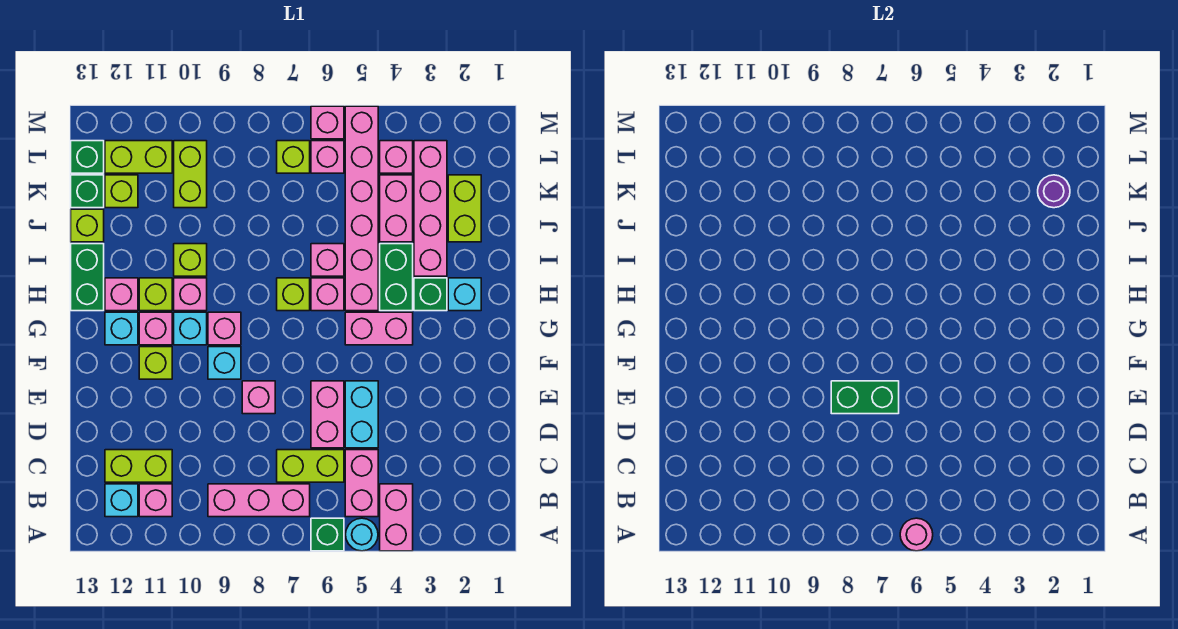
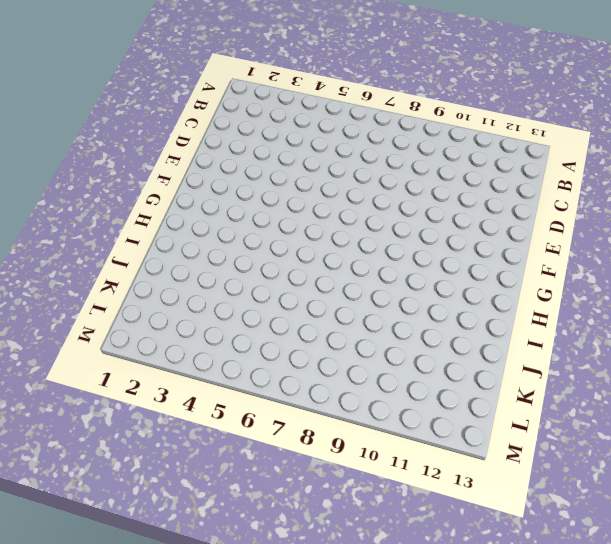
none -> pink brick A4:B4 level 1
none -> cyan round brick A5 level 1
none -> green brick A6 level 1
none -> pink brick B5:C5 level 1

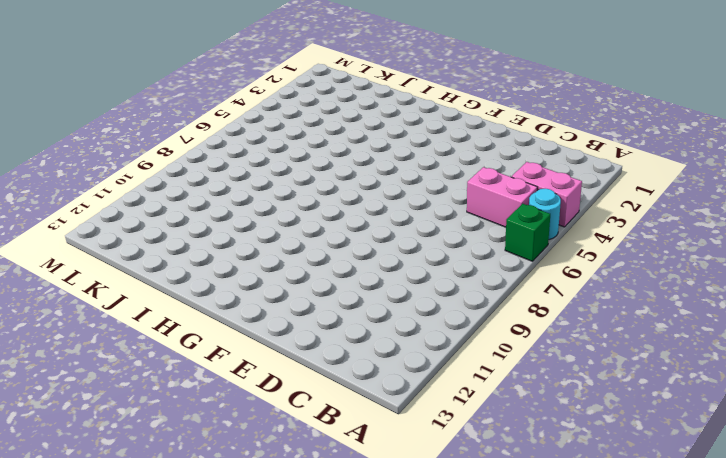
none -> pink brick B7:B9 level 1
none -> pink brick B11 level 1
none -> cyan brick B12 level 1
none -> lime brick C6:C7 level 1

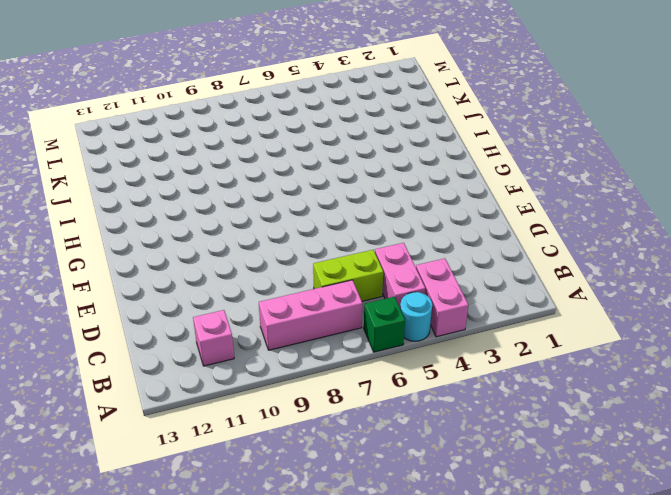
none -> cyan brick B12 level 1
none -> lime brick C11:C12 level 1
none -> cyan brick D5:E5 level 1
none -> pink brick D6:E6 level 1

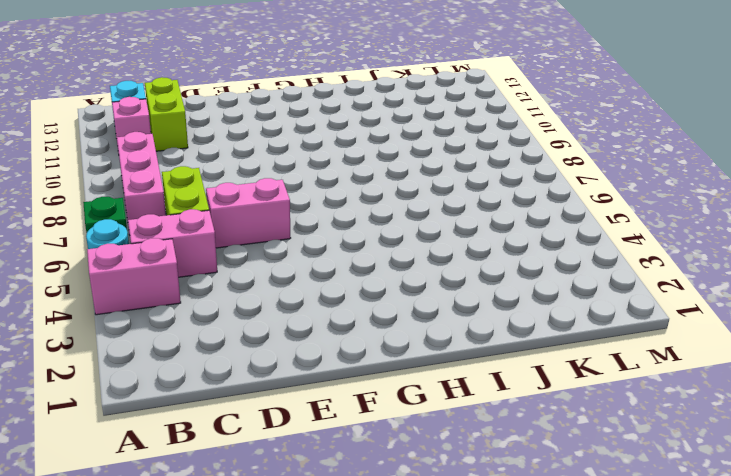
none -> cyan brick D5:E5 level 1
none -> pink brick E8 level 1
none -> cyan brick F9 level 1
none -> lime brick F11 level 1

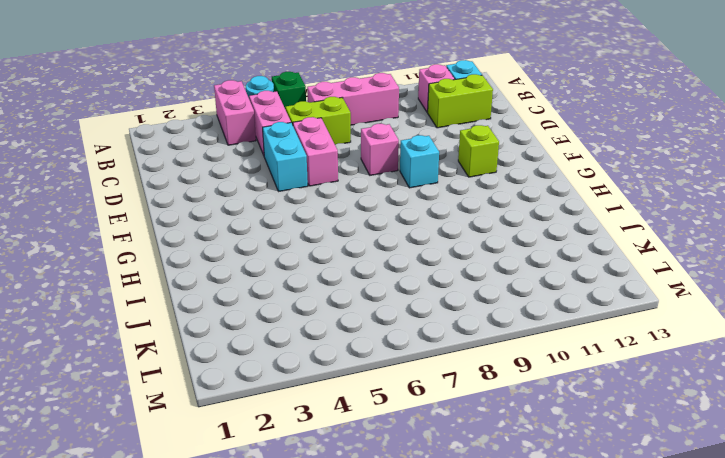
none -> pink brick G4:G5 level 1
none -> pink brick G9 level 1
none -> cyan brick G10 level 1
none -> pink brick G11 level 1

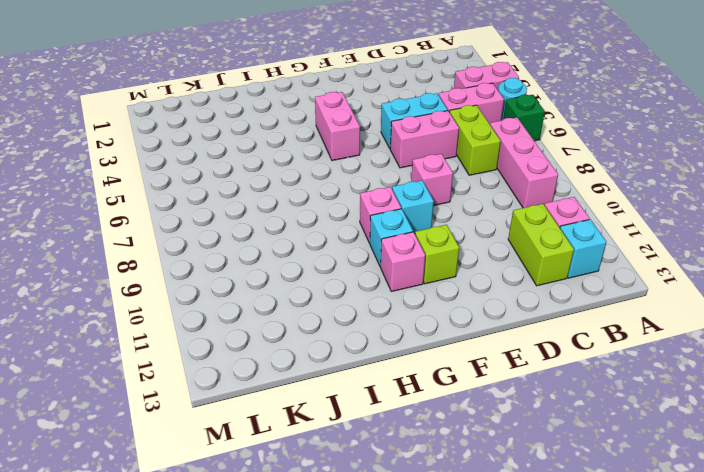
none -> cyan brick G12 level 1
none -> cyan brick H2 level 1
none -> green brick H3 level 1
none -> green brick H4:I4 level 1

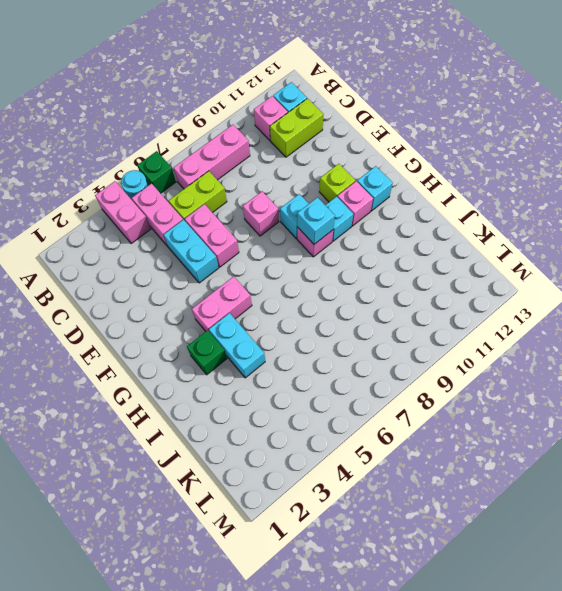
cyan brick G9 level 2 -> cyan brick H2 level 1
cyan brick H4:I4 level 1 -> green brick H4:I4 level 1
none -> pink brick H5:M5 level 1
none -> pink brick H6 level 1
none -> lime brick H7 level 1
none -> pink brick H10 level 1

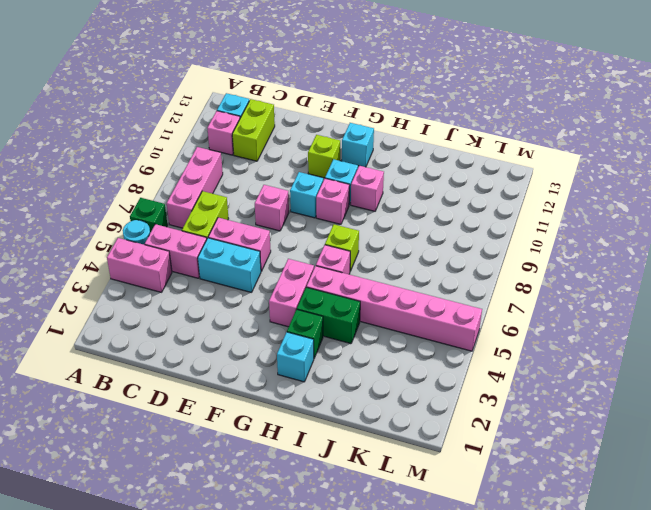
none -> pink brick G11 level 1
none -> lime brick H11 level 1
none -> pink brick H12 level 1
none -> green brick H13:I13 level 1

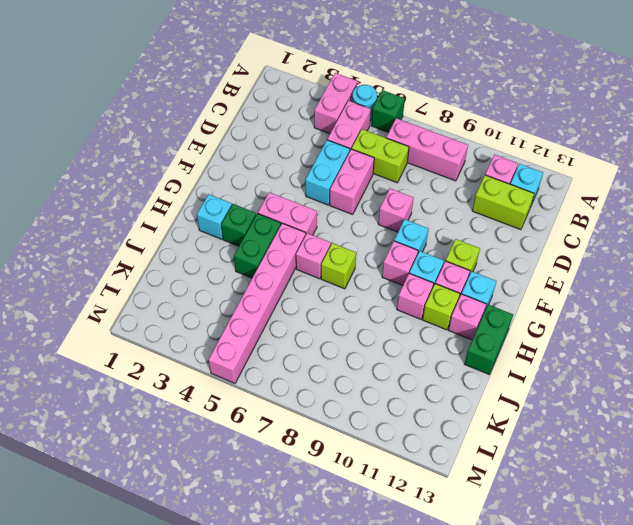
none -> pink brick I3:L3 level 1
none -> pink brick I6 level 1
none -> lime brick I10 level 1
none -> lime brick J2:K2 level 1

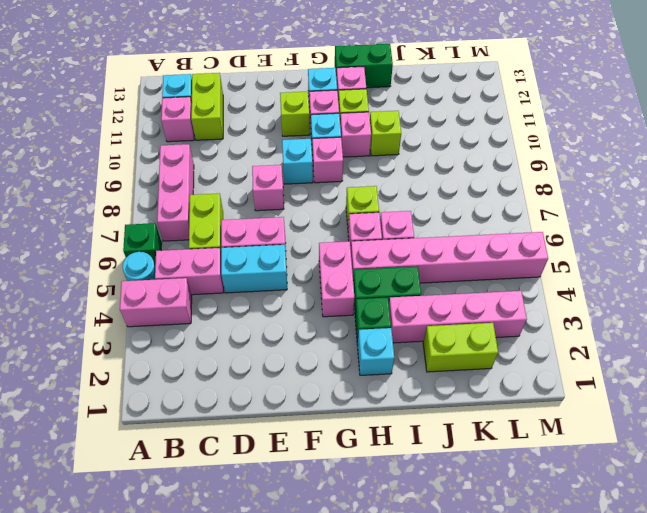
none -> pink brick J4:K4 level 1
none -> lime brick J13 level 1
none -> lime brick K10:L10 level 1
none -> lime brick K12 level 1

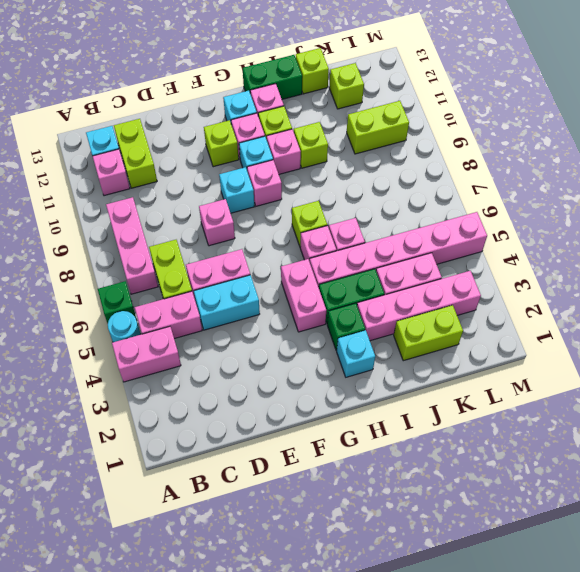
none -> green brick K13 level 1
none -> pink brick L4 level 1
none -> pink brick L6 level 1
none -> lime brick L7 level 1

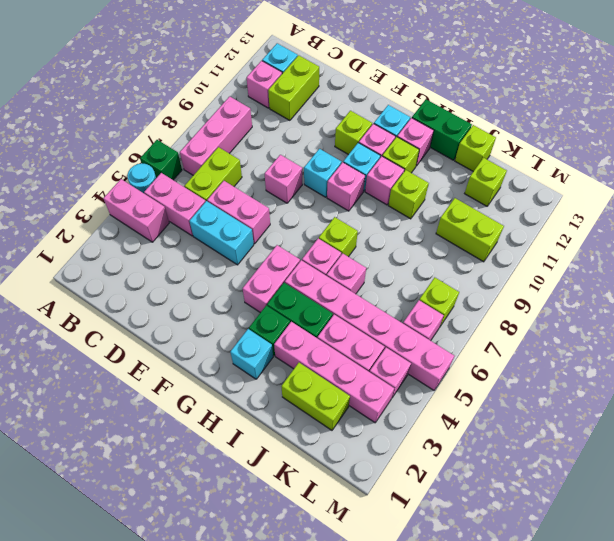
none -> green brick K13 level 1
none -> lime brick L11:L12 level 1
none -> green brick L13 level 1
none -> pink brick M6 level 1

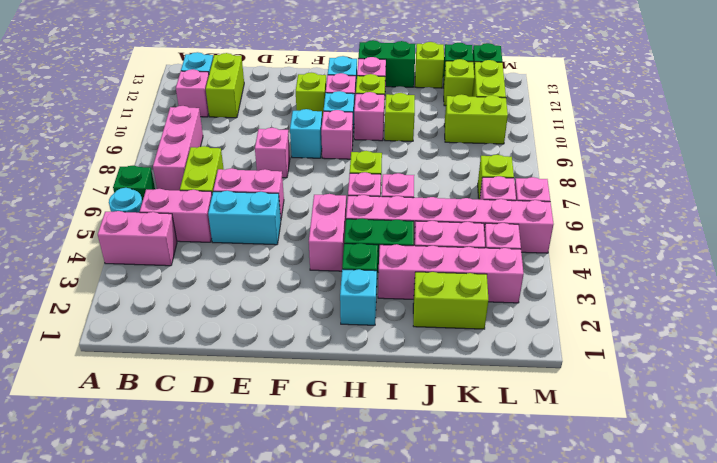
none -> pink round brick A6 level 2
none -> green brick E7:E8 level 2
none -> purple round brick K2 level 2

